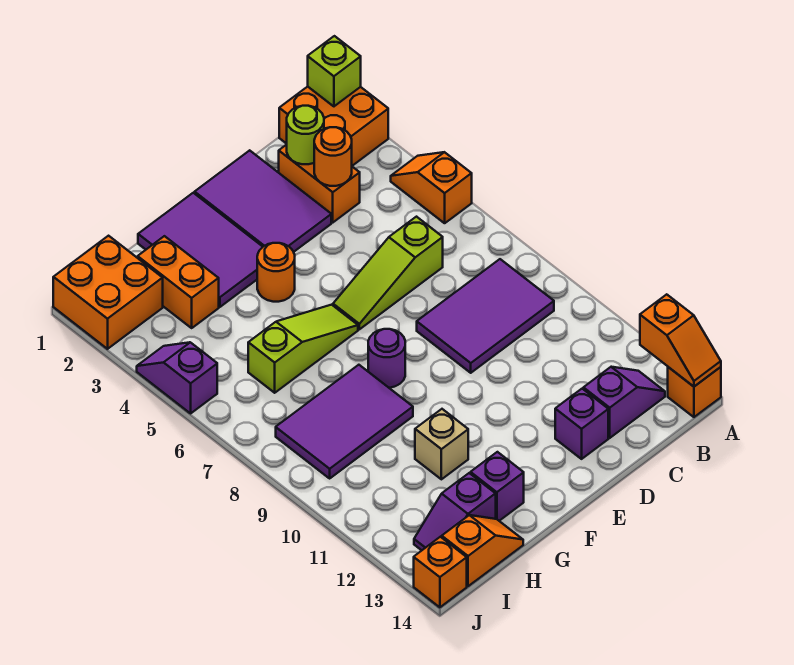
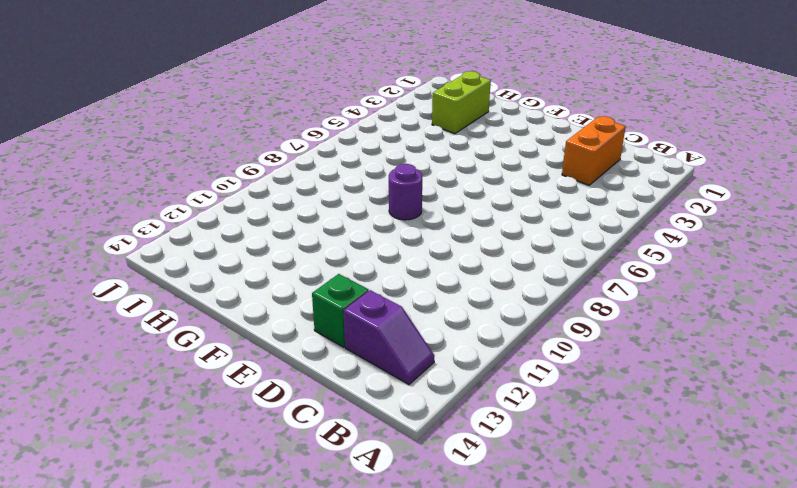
green brick D13 level 1 -> purple brick D13 level 1
lime brick H2:H3 level 1 -> orange brick H2:H3 level 1
none -> orange brick A1:B2 level 1
none -> orange slope A4:A5 level 1 top 5
none -> orange brick A14 level 1

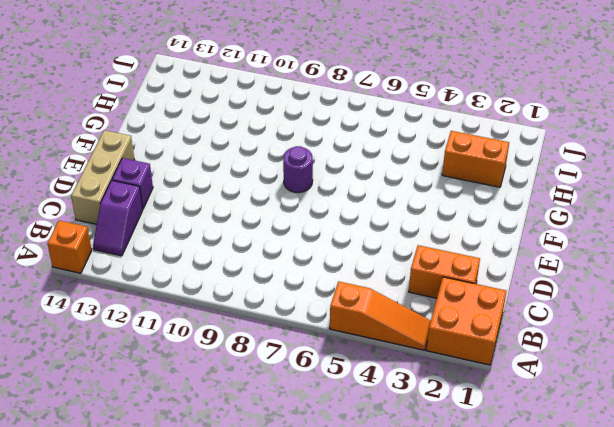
orange slope A3:A5 level 1 top 5 -> orange slope A4:A5 level 1 top 5
tan brick C14:E14 level 1 -> none
none -> purple tile B8:D9 level 1
none -> lime slope C6:E6 level 1 top C
none -> purple tile D1:E3 level 1

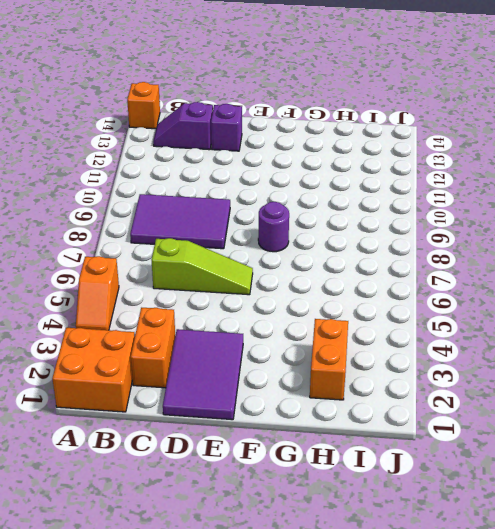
none -> purple tile F1:G3 level 1
none -> orange round brick F4 level 1
none -> lime slope F6:H6 level 1 top H

